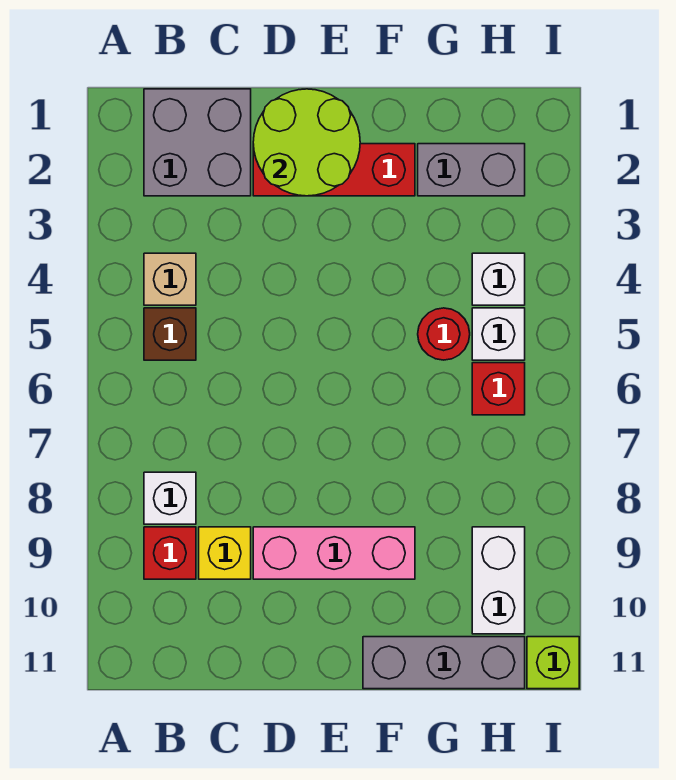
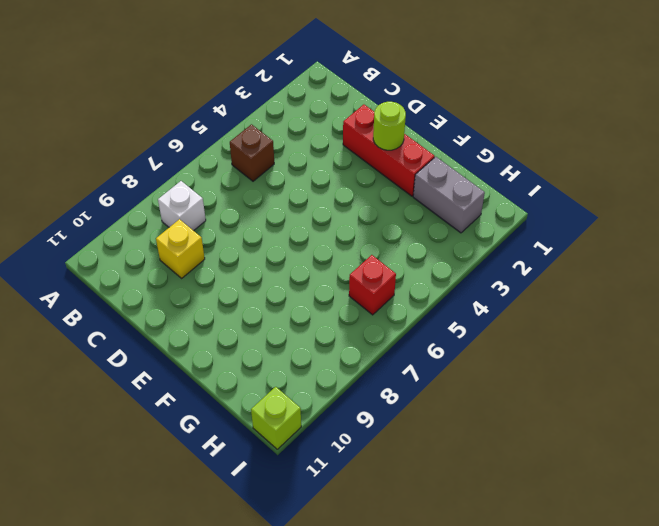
lime round brick E2 level 2 -> lime round brick D1:E2 level 2
none -> grey brick B1:C2 level 1
none -> tan brick B4 level 1
none -> red brick B9 level 1

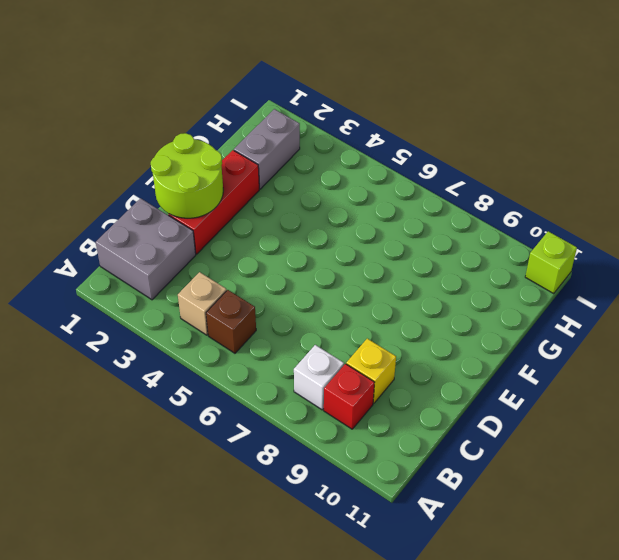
none -> pink brick D9:F9 level 1
none -> grey brick F11:H11 level 1
none -> red round brick G5 level 1

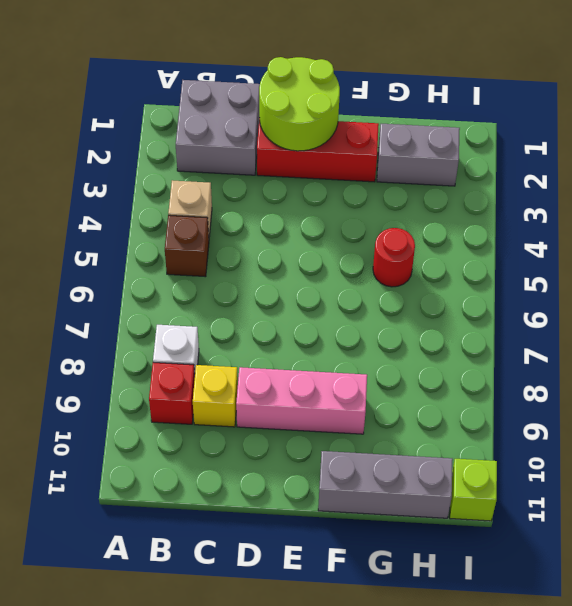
none -> white brick H4 level 1
none -> white brick H5 level 1
none -> red brick H6 level 1

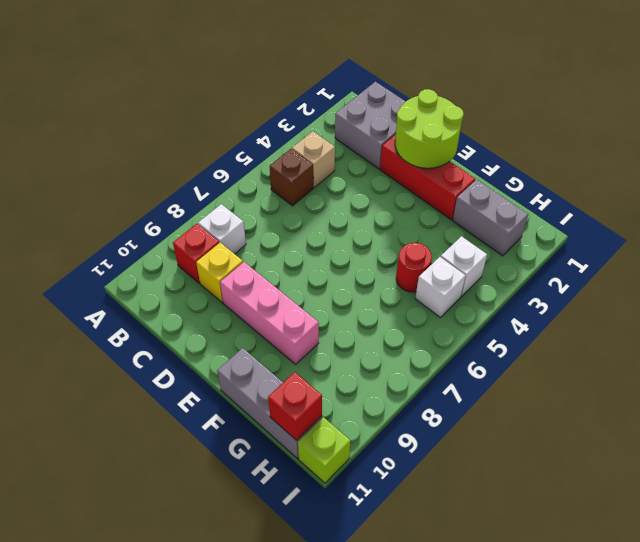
red brick H11 level 2 -> red brick H6 level 1
none -> white brick H9:H10 level 1

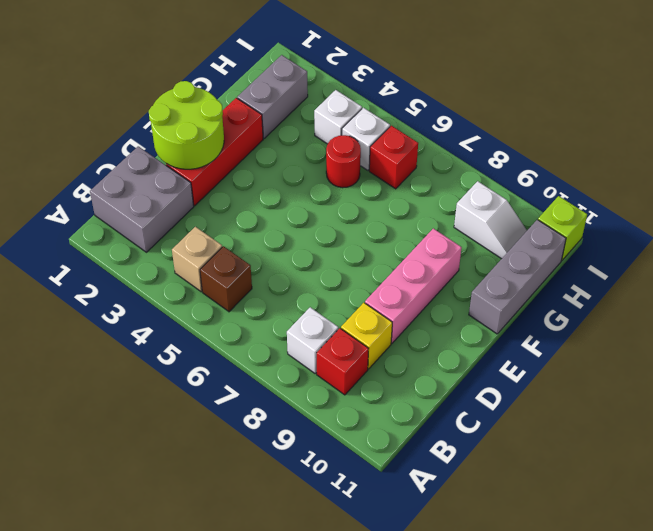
white slope H9:H10 level 1 top 9 -> white brick H9:H10 level 1

